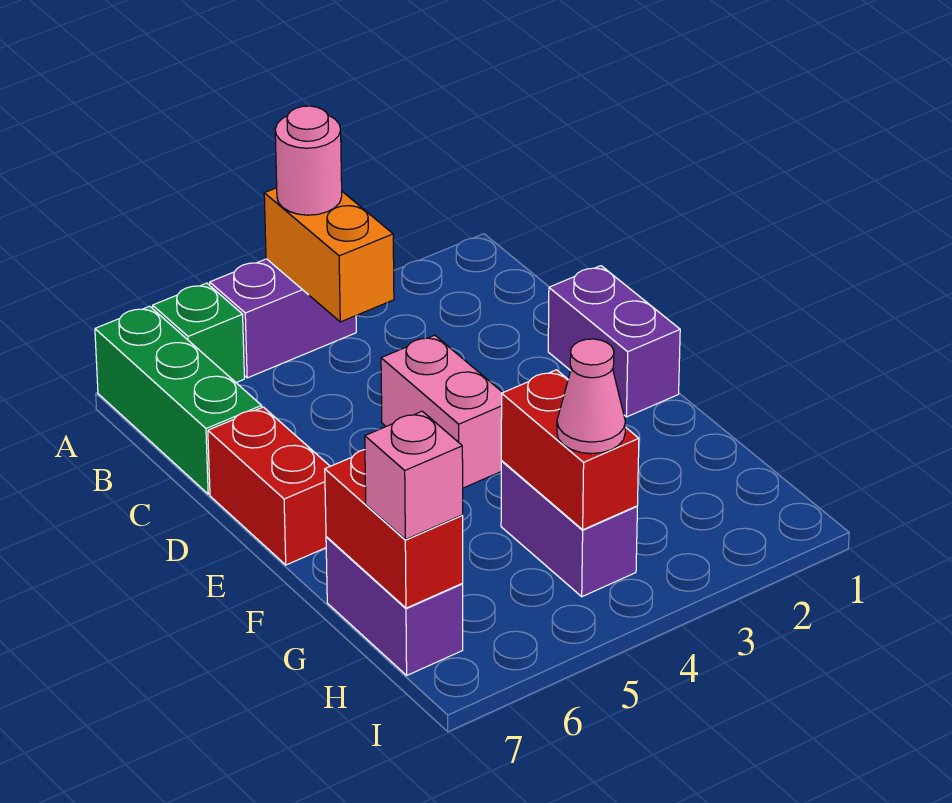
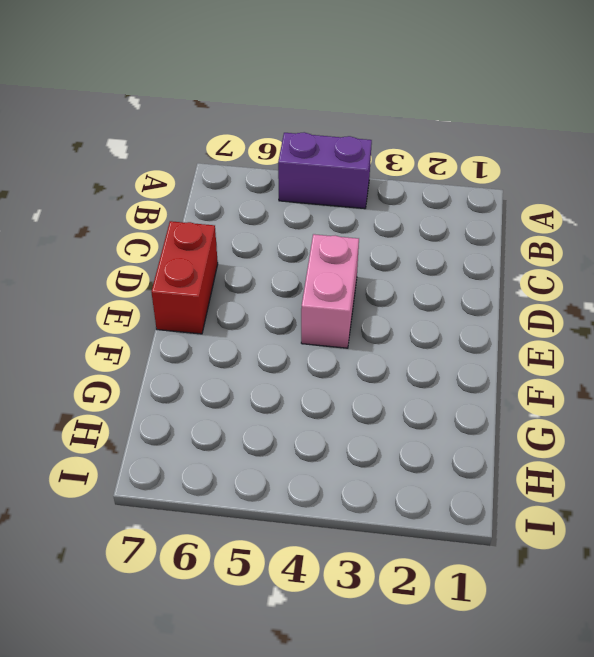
none -> green brick A6 level 1
none -> green brick A7:C7 level 1
none -> purple brick D1:E1 level 1

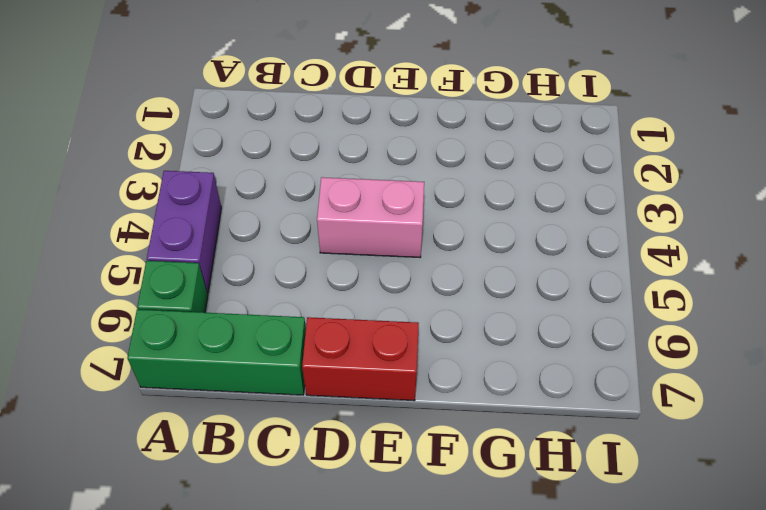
none -> purple brick D1:E1 level 1
none -> purple brick G4:H4 level 1
none -> purple brick G7:H7 level 1

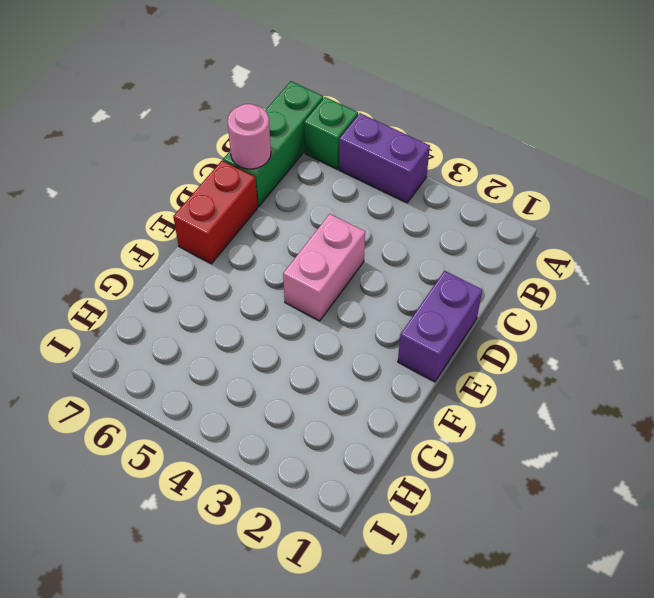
pink round brick C7 level 2 -> pink round brick A4 level 3
none -> purple brick G4:H4 level 1
none -> purple brick G7:H7 level 1
none -> orange brick A4:B4 level 2

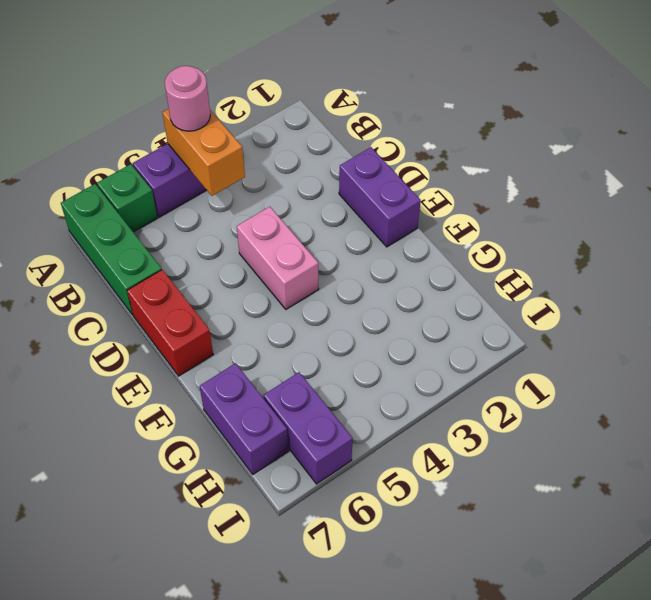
purple brick H6:I6 level 1 -> purple brick G4:H4 level 1
none -> red brick G4:H4 level 2
none -> red brick G7:H7 level 2
none -> pink cone H4 level 3

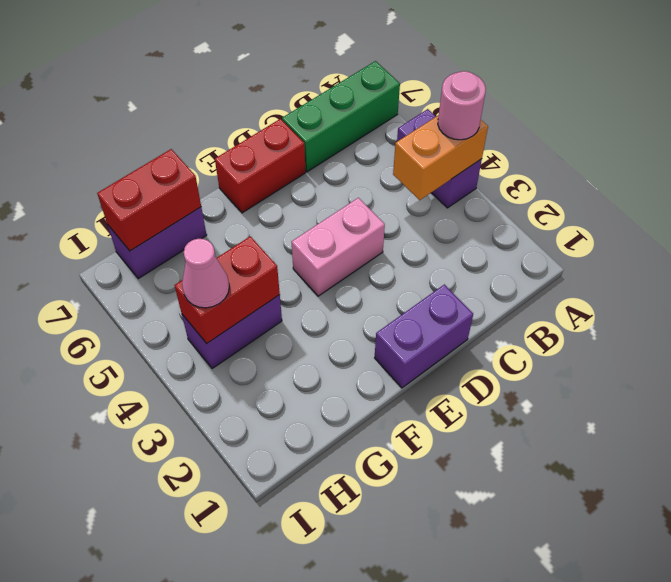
none -> green brick A6 level 1
none -> pink brick H7 level 3

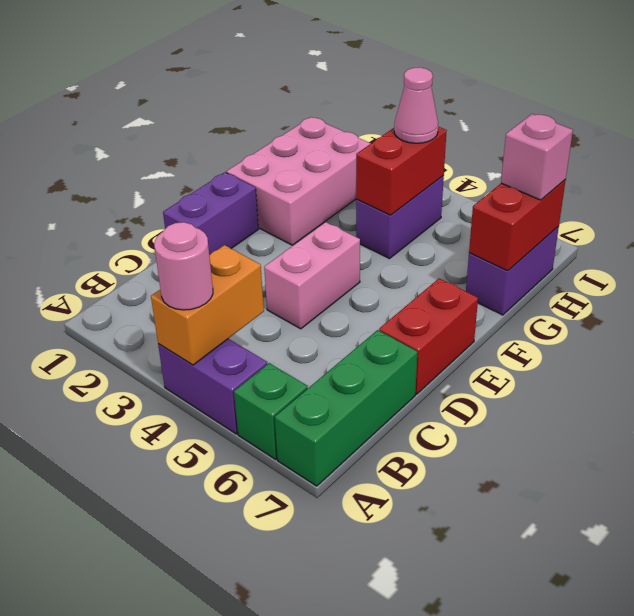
pink brick F1:H2 level 1 -> none

